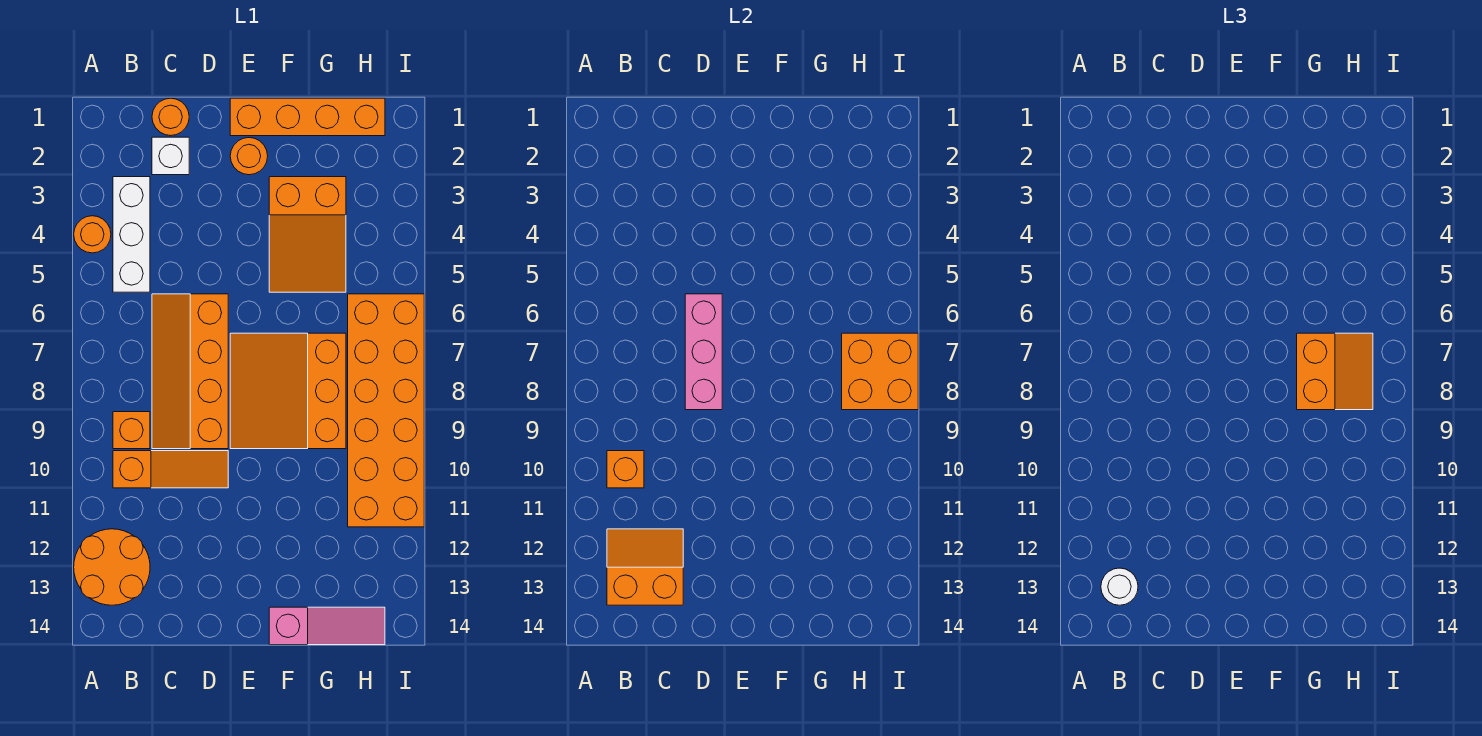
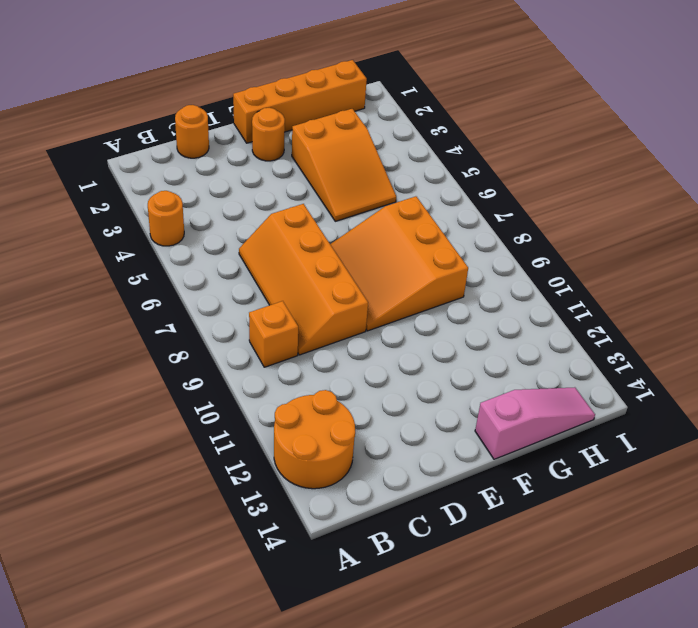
none -> white brick B3:B5 level 1
none -> orange slope B10:D10 level 1 top B
none -> white brick C2 level 1

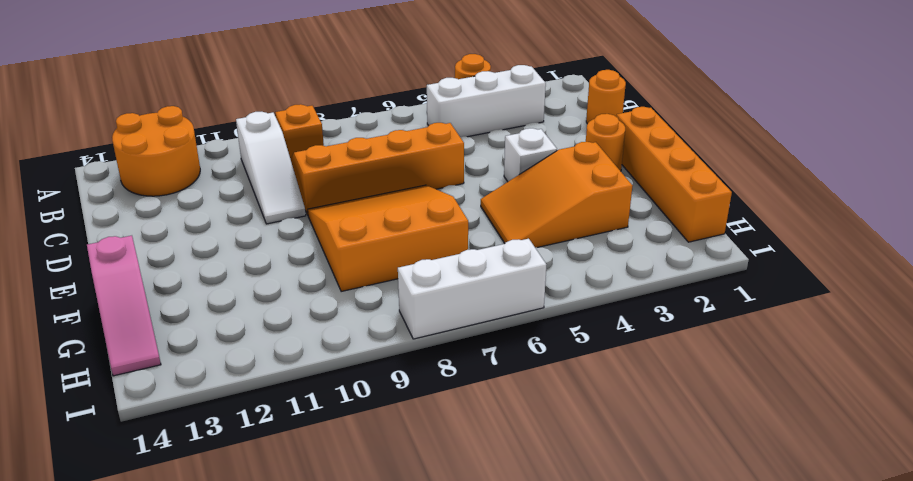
white slope B10:D10 level 1 top B -> orange slope B10:D10 level 1 top B
white brick E4 level 1 -> white brick C2 level 1
white brick I6:I8 level 1 -> orange brick H6:I11 level 1
none -> orange brick B10 level 2
none -> orange slope B12:C13 level 2 top 13
none -> pink brick D6:D8 level 2

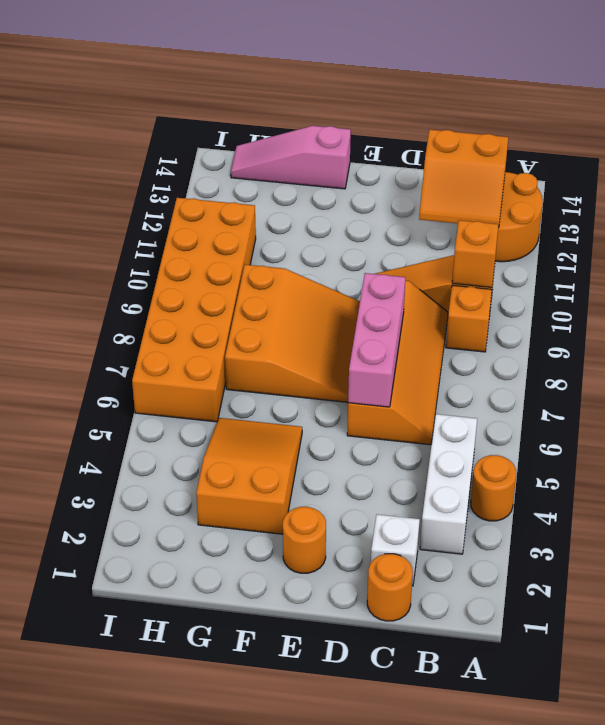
none -> orange brick E1:H1 level 1
none -> orange brick H7:I8 level 2
none -> white round brick B13 level 3

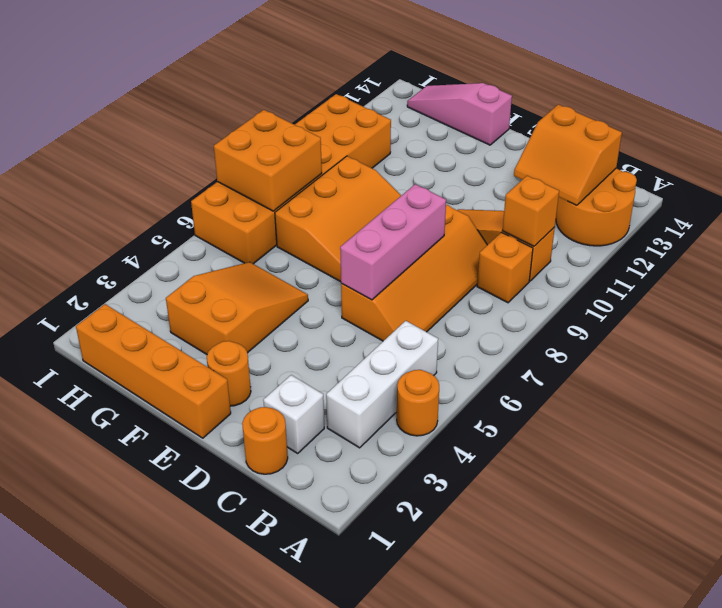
none -> white round brick B13 level 3
none -> orange slope G7:H8 level 3 top G

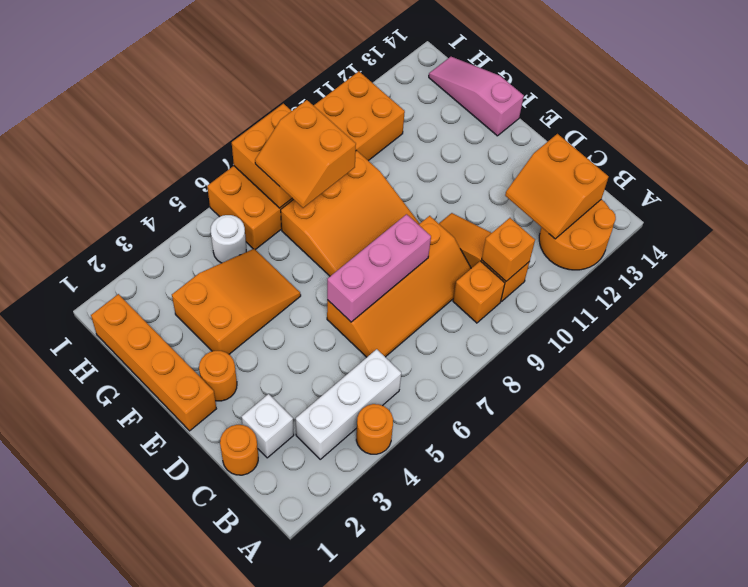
orange slope G7:H8 level 3 top 8 -> orange slope G7:H8 level 3 top G
white round brick H5 level 1 -> white round brick B13 level 3

